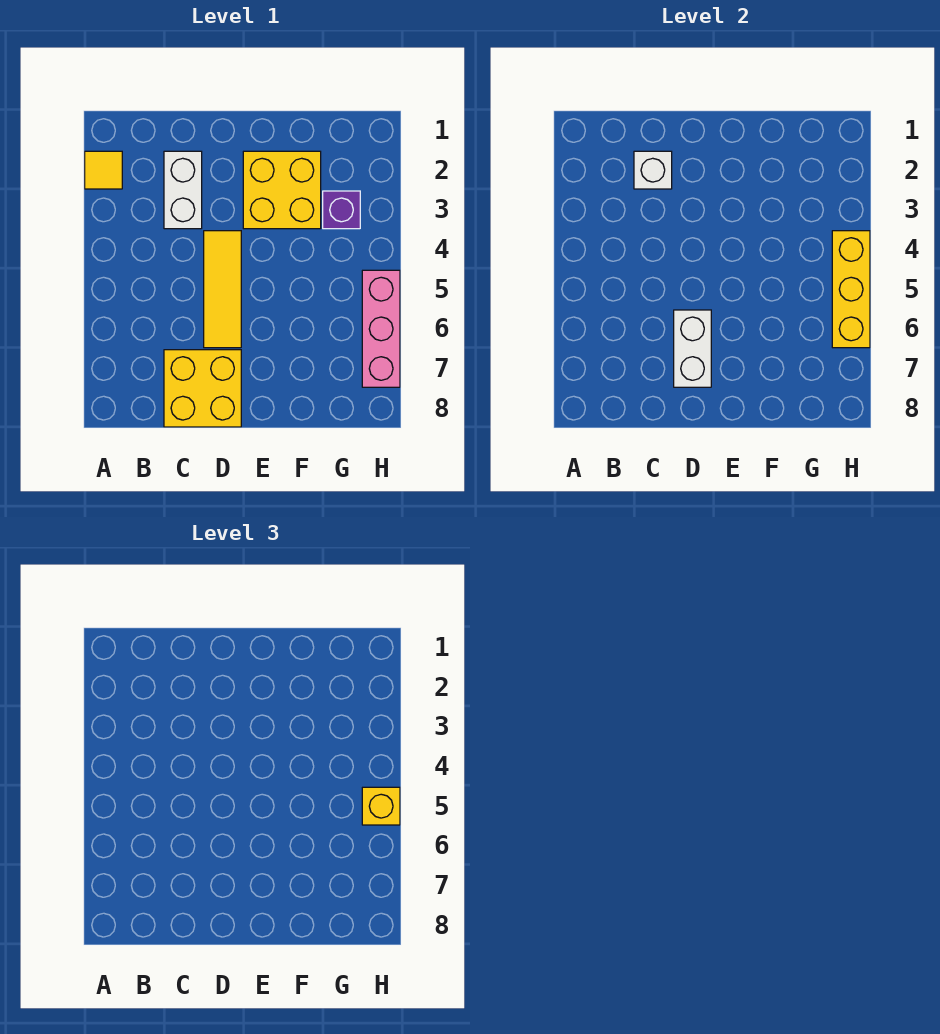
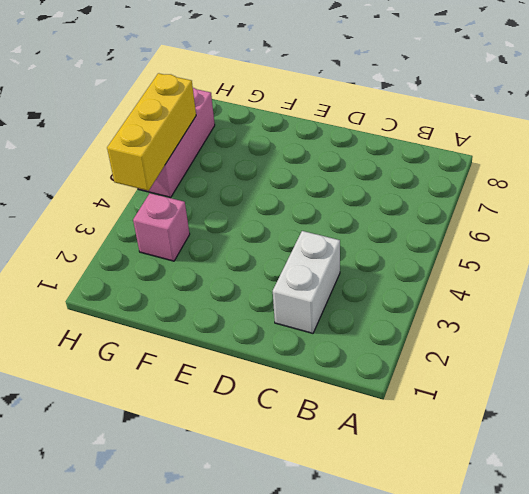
pink brick G3 level 1 -> purple brick G3 level 1
none -> yellow tile A2 level 1
none -> yellow brick C7:D8 level 1

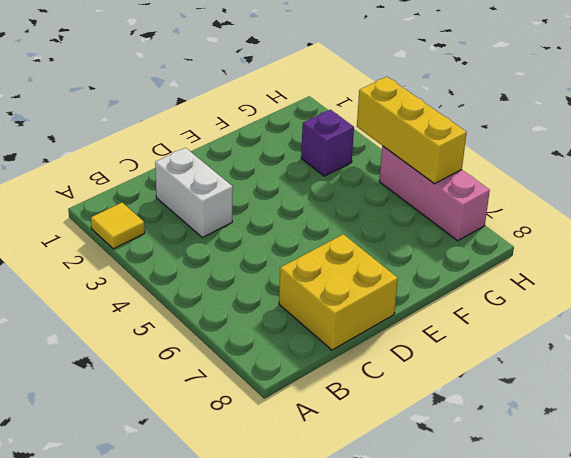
none -> yellow tile D4:D6 level 1
none -> yellow brick E2:F3 level 1

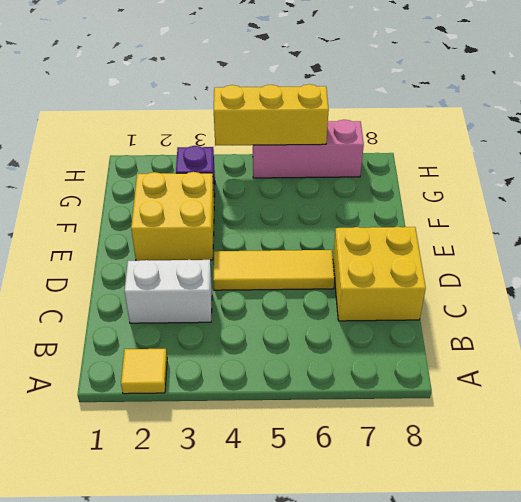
none -> white brick C2 level 2
none -> white brick D6:D7 level 2

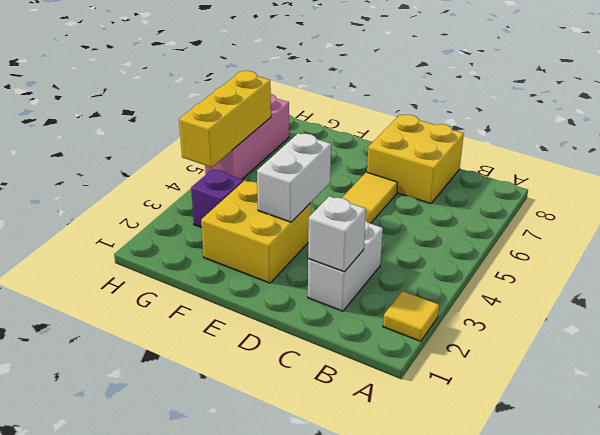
white brick E3:E4 level 2 -> white brick D6:D7 level 2
none -> yellow brick H5 level 3

